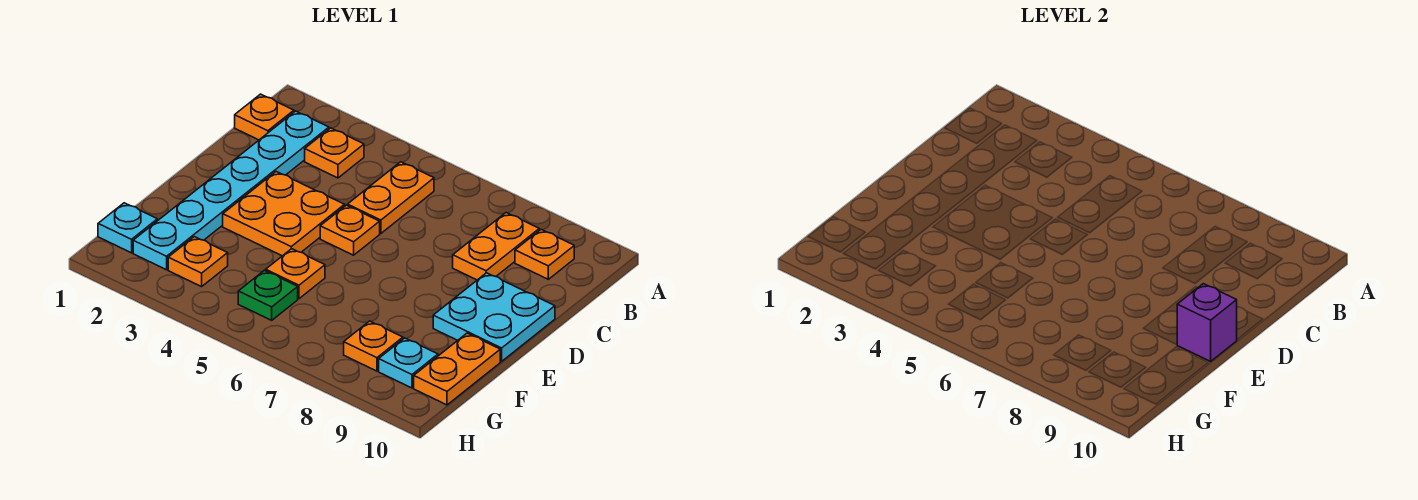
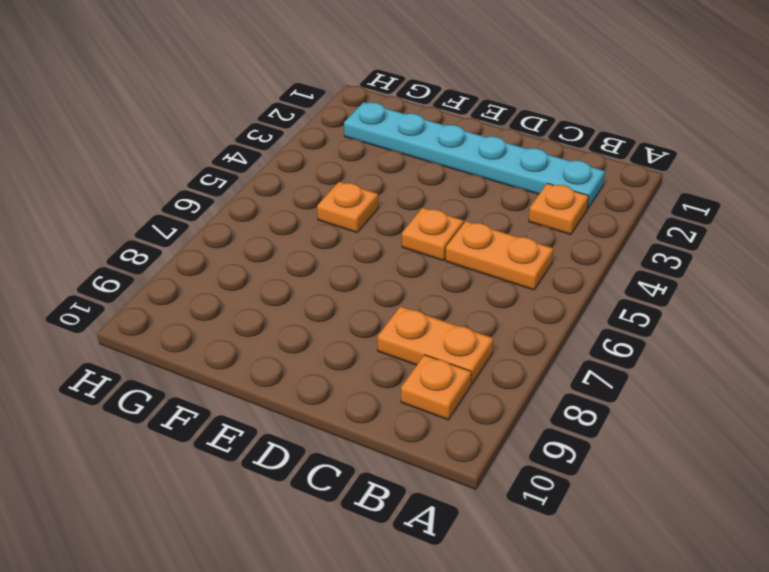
none -> orange plate B1 level 1
none -> orange plate D3:E4 level 1
none -> cyan plate D9:E10 level 1

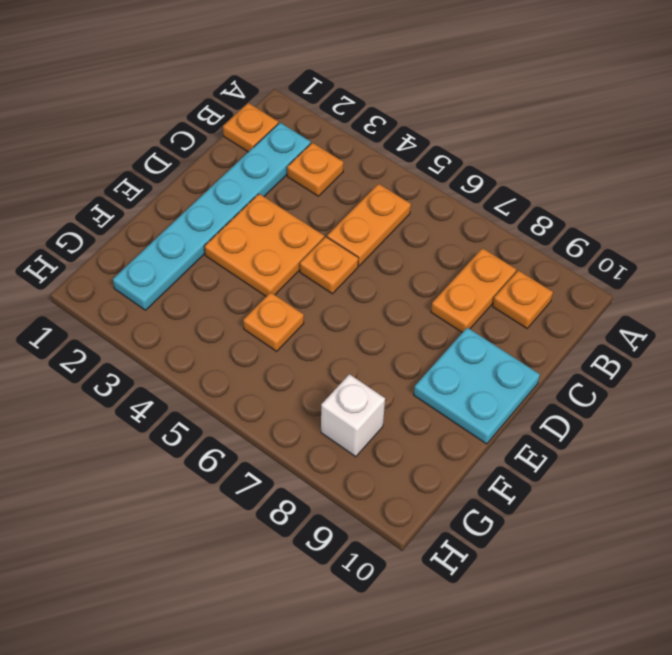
white brick G8 level 1 -> orange plate G8 level 1
none -> orange plate F10:G10 level 1
none -> cyan plate G1 level 1
none -> orange plate G3 level 1

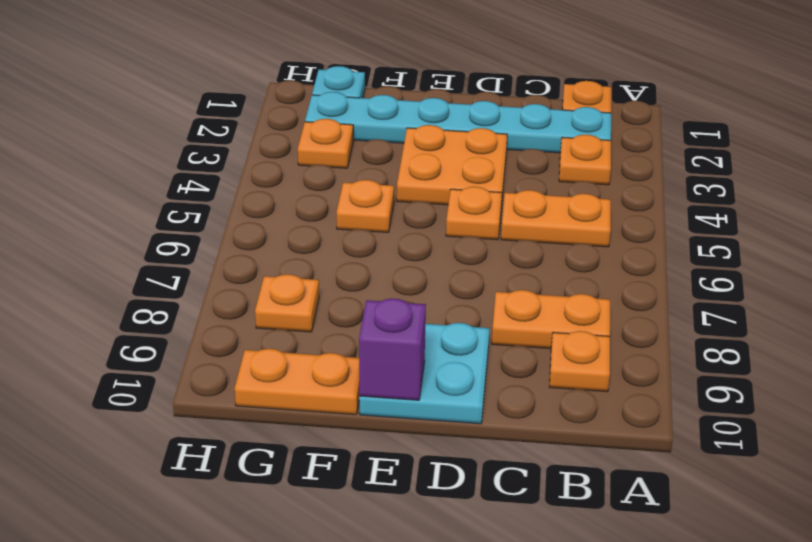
none -> green plate G5 level 1
none -> cyan plate G9 level 1

